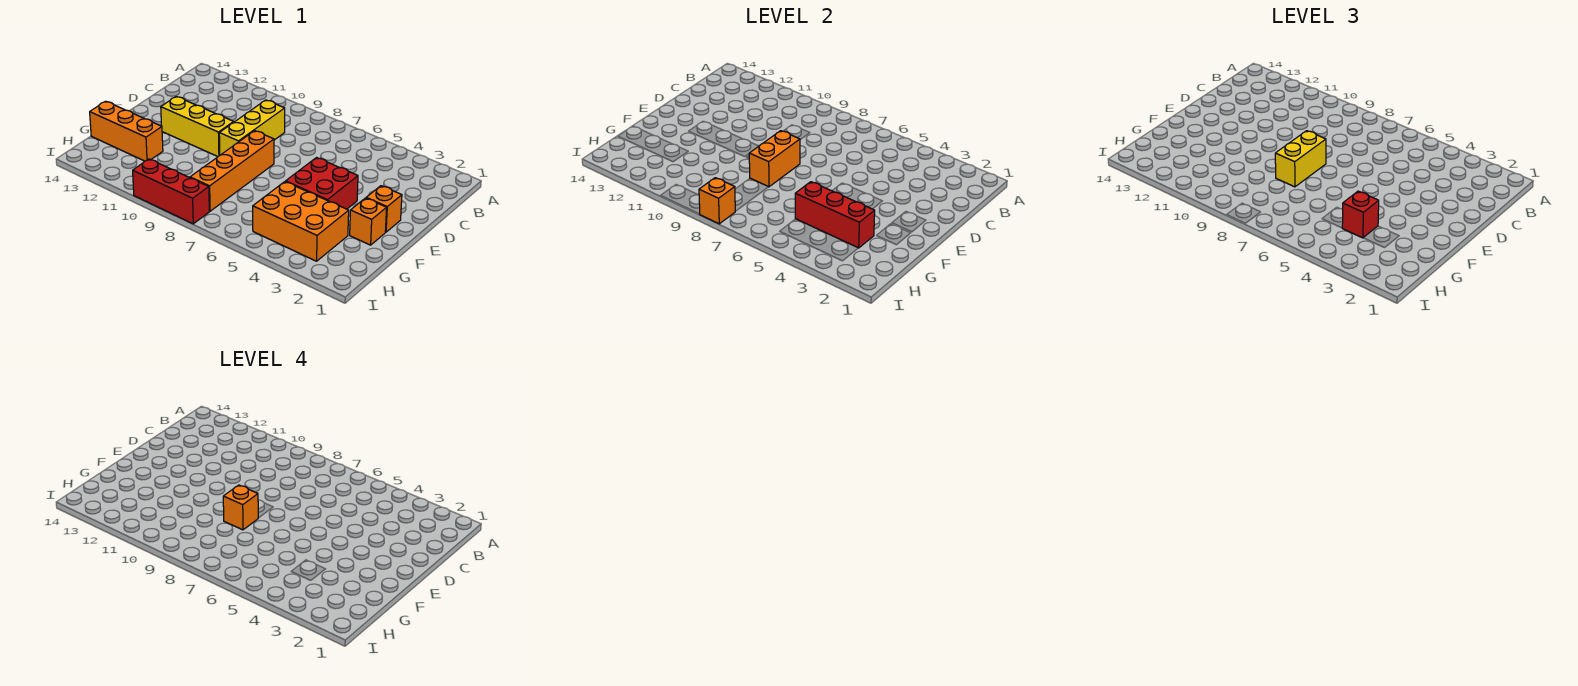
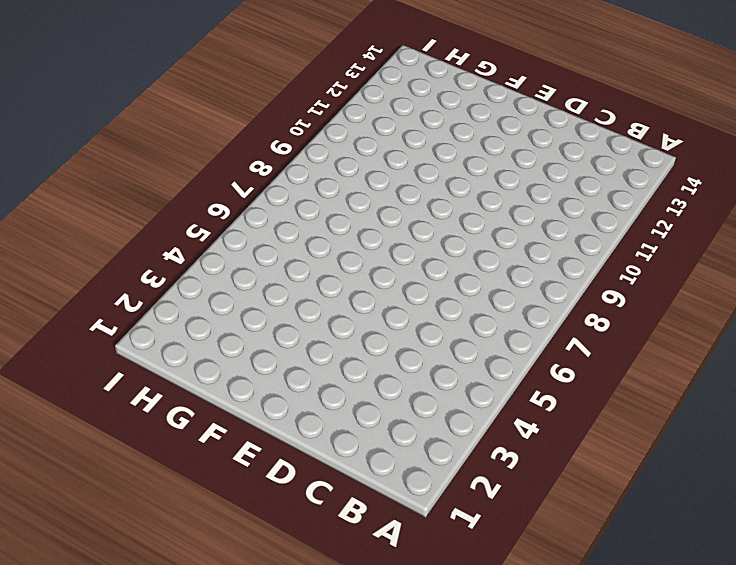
none -> yellow brick C9:E9 level 1
none -> orange brick E2 level 1
none -> red brick E4:F5 level 1

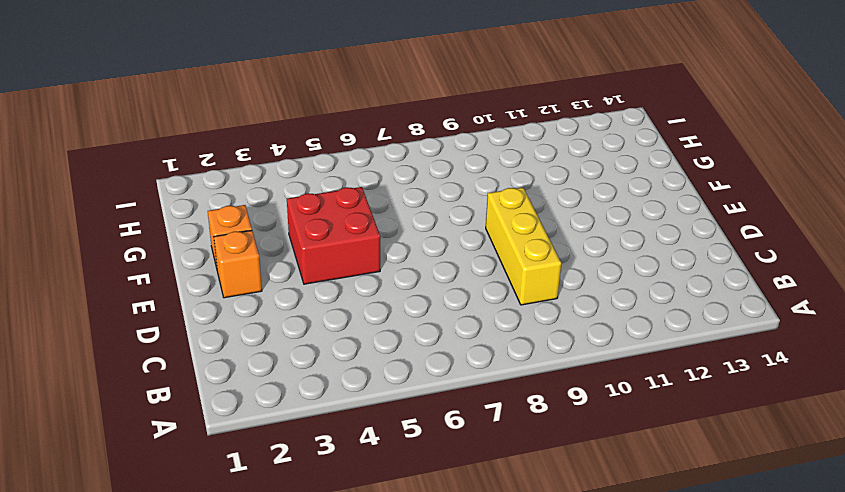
none -> orange brick E8:H8 level 1
none -> yellow brick E10:E12 level 1
none -> orange brick G3:H5 level 1

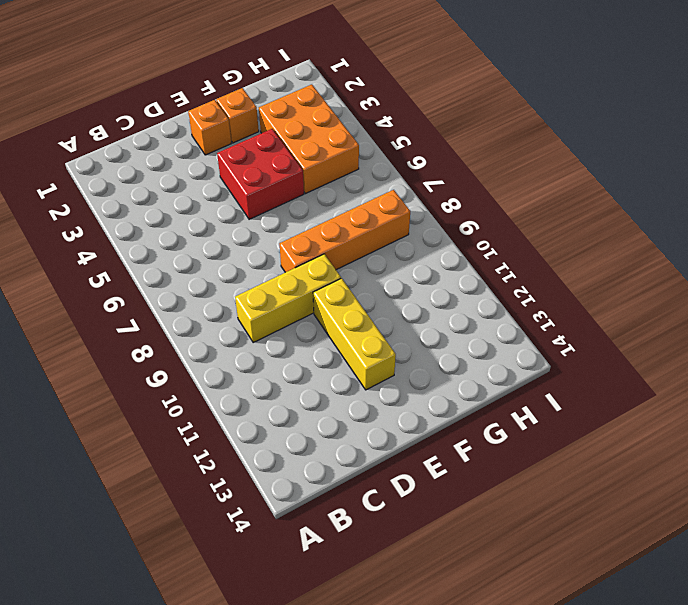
none -> orange brick G12:G14 level 1
none -> red brick I8:I10 level 1
none -> orange brick E8:F8 level 2

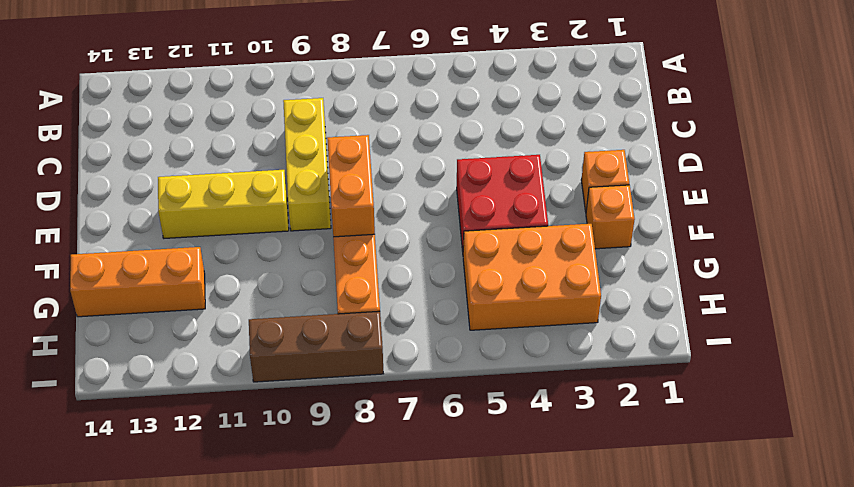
brown brick I8:I10 level 1 -> red brick I8:I10 level 1
none -> red brick G3:G5 level 2
none -> orange brick I8 level 2
none -> yellow brick E8:F8 level 3

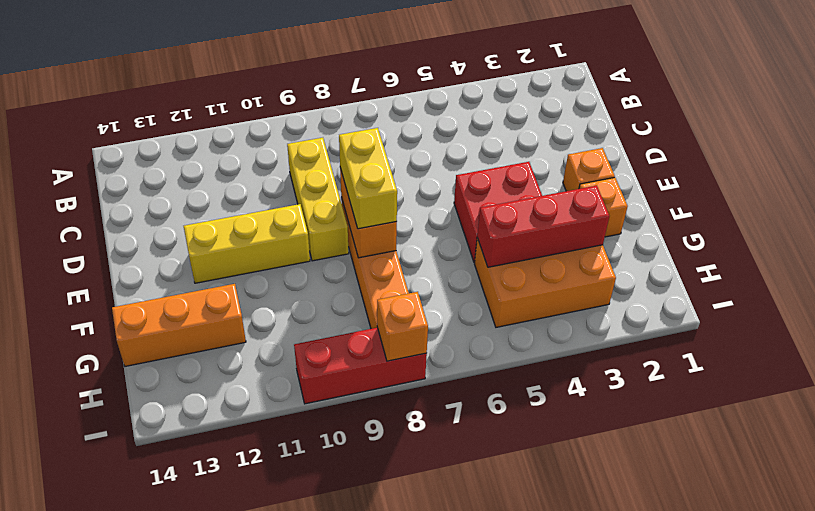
none -> red brick G4 level 3
none -> orange brick F8 level 4

